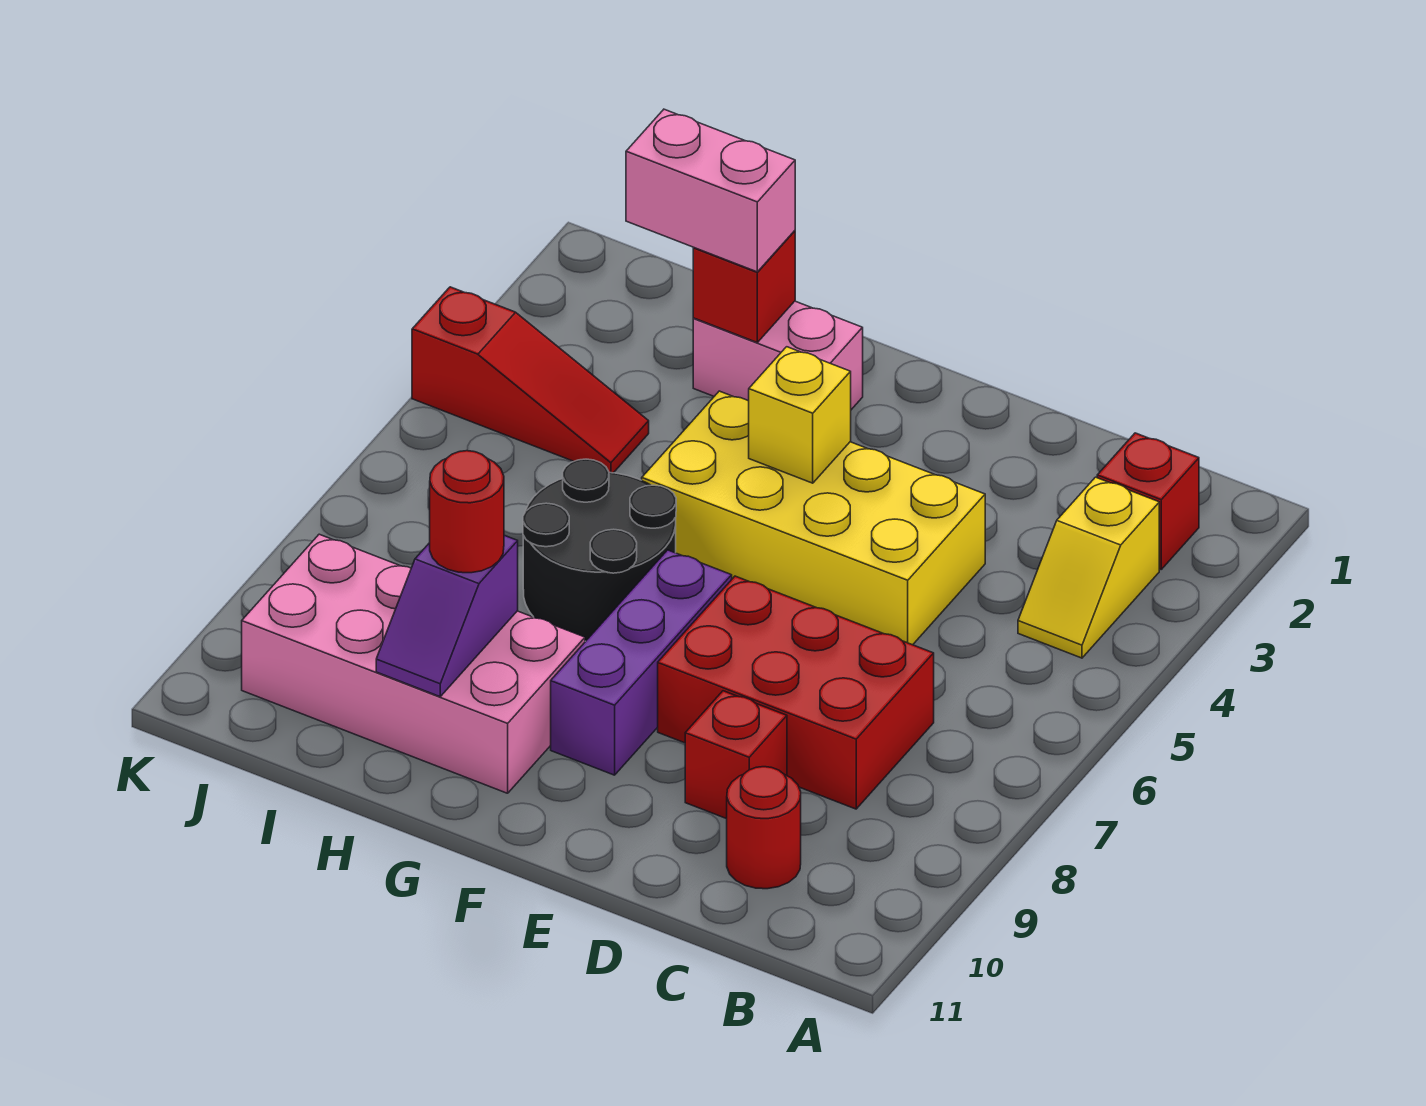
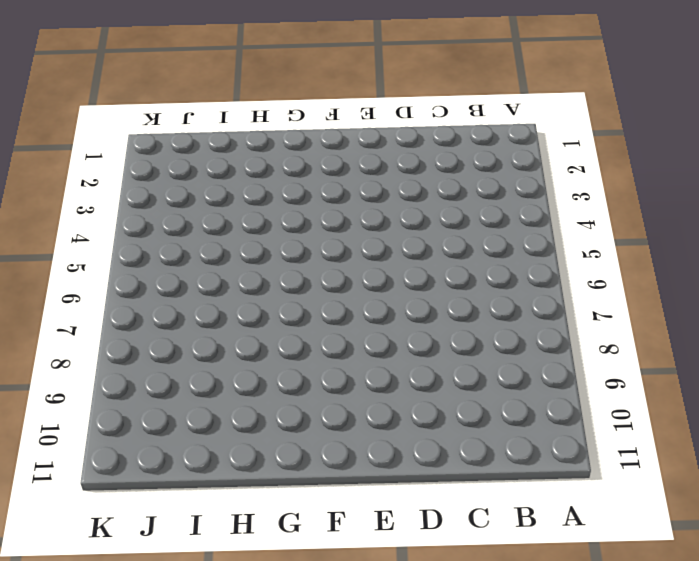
none -> red brick B2 level 1
none -> yellow slope B3:B4 level 1 top 3
none -> red brick C7:E8 level 1

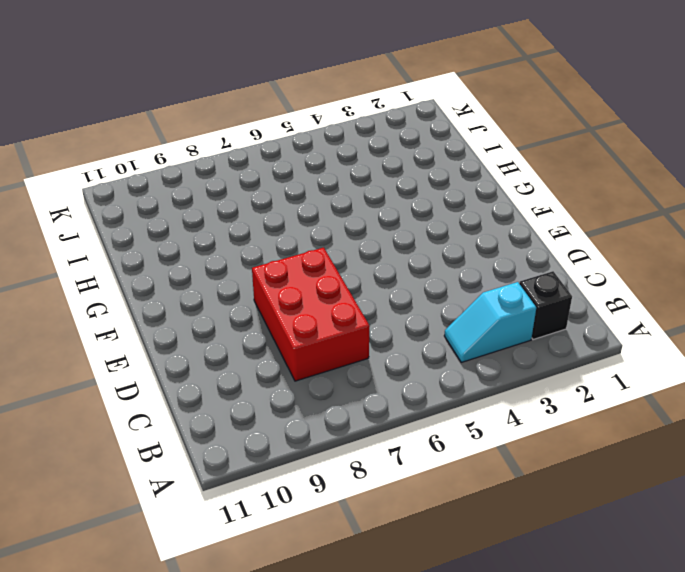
black brick B2 level 1 -> red brick B2 level 1
cyan slope B3:B4 level 1 top 3 -> yellow slope B3:B4 level 1 top 3
none -> red round brick C10 level 1
none -> yellow brick D4:G5 level 1
none -> red brick D9 level 1

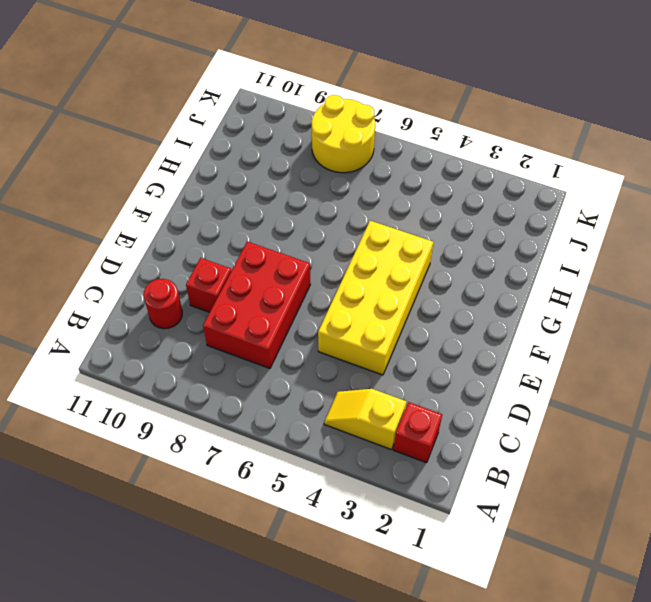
yellow round brick J7:K8 level 1 -> none
none -> purple brick F7:F9 level 1
none -> pink brick G2:H2 level 1
none -> black round brick G6:H7 level 1

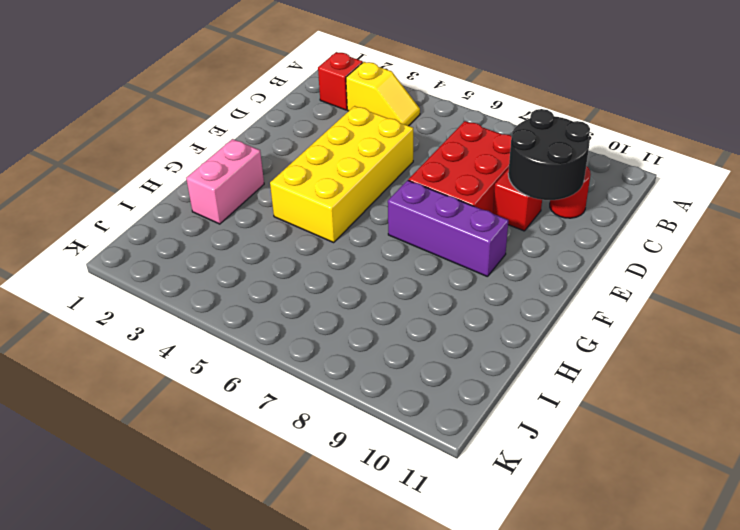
black round brick C9:D10 level 2 -> black round brick G6:H7 level 1
none -> pink brick G9:J10 level 1
none -> red slope I4:K4 level 1 top K
none -> yellow brick F4 level 2

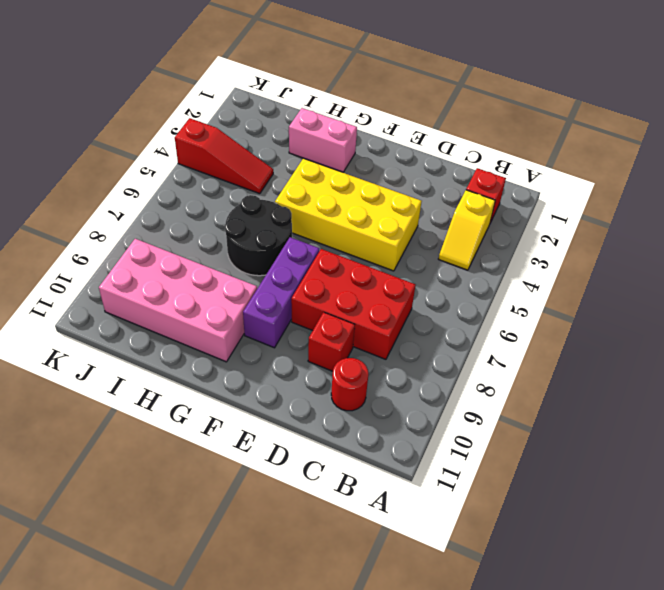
none -> yellow brick F4 level 2
none -> red brick H2 level 2
none -> purple slope H9:H10 level 2 top 9

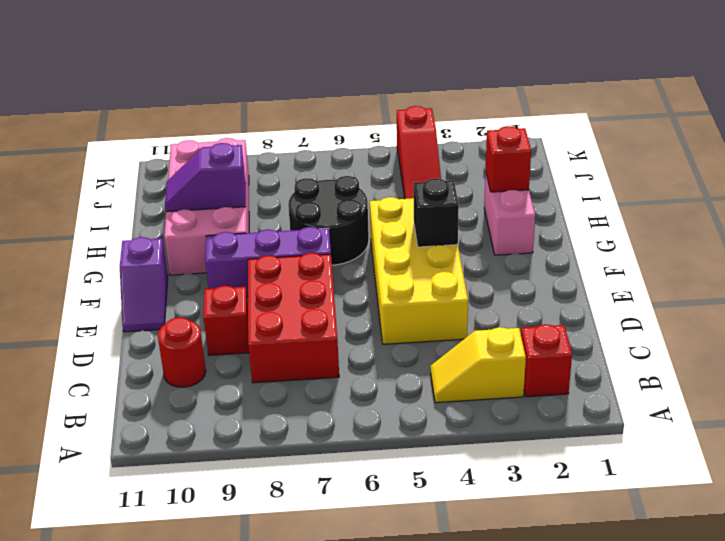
purple slope E11:F11 level 1 top F -> none
black brick F4 level 2 -> yellow brick F4 level 2
none -> pink brick H2:I2 level 3
none -> red round brick H9 level 3

